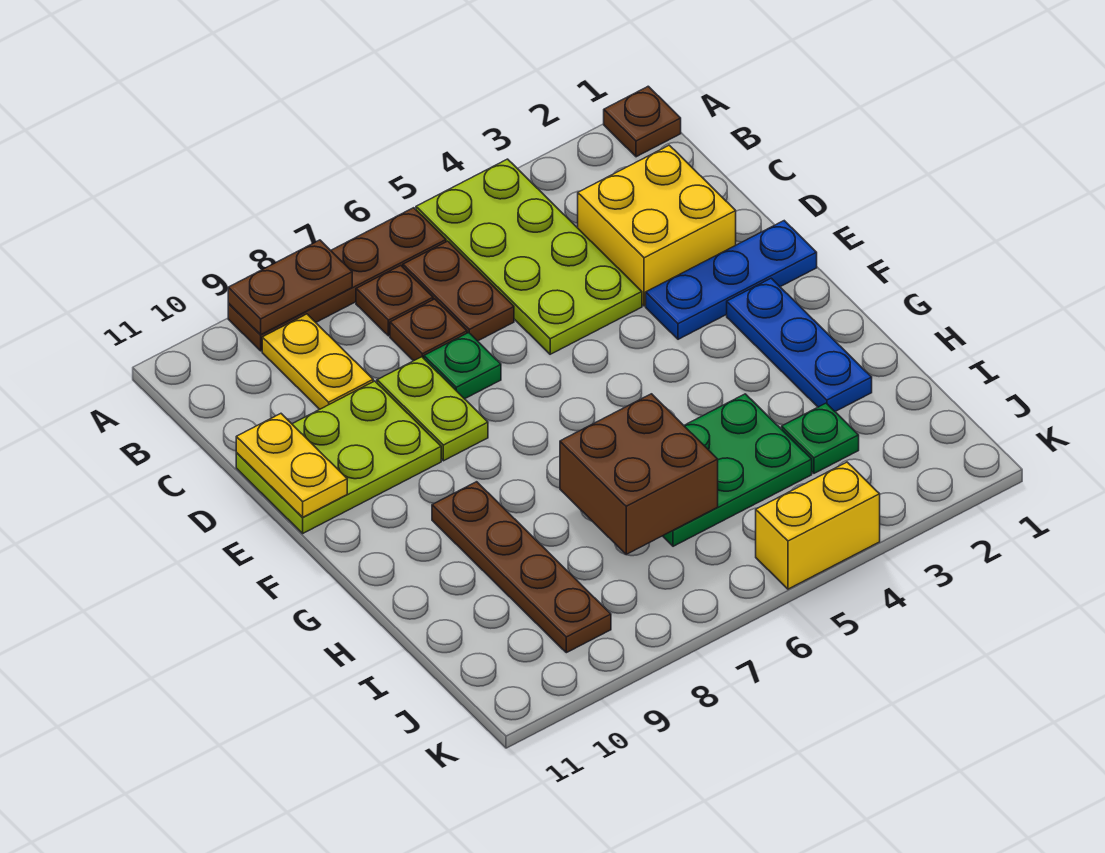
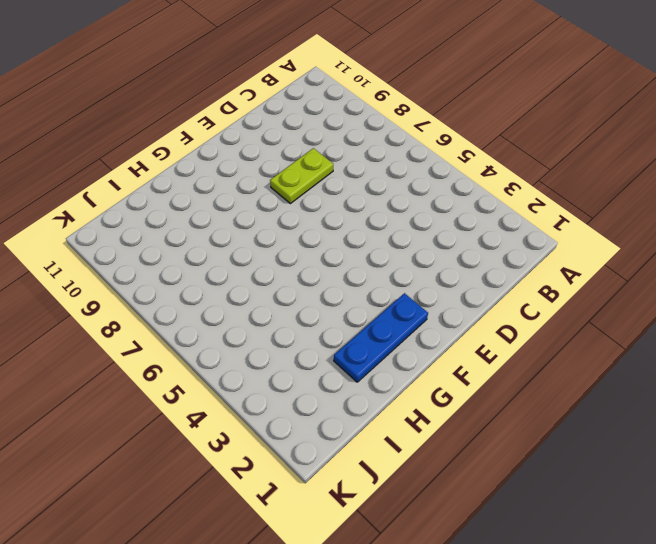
none -> brown plate A1 level 1
none -> lime plate A4:D5 level 1
none -> brown plate A6:A9 level 1

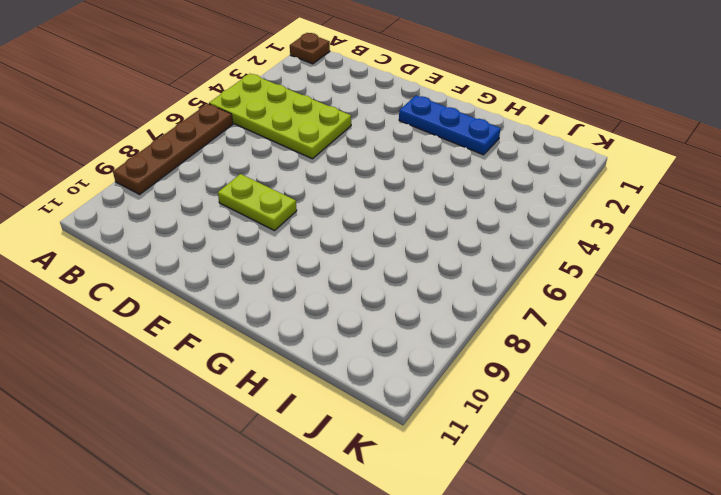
none -> brown plate B6:C6 level 1
none -> brown plate B7 level 1
none -> yellow plate B9:C9 level 1

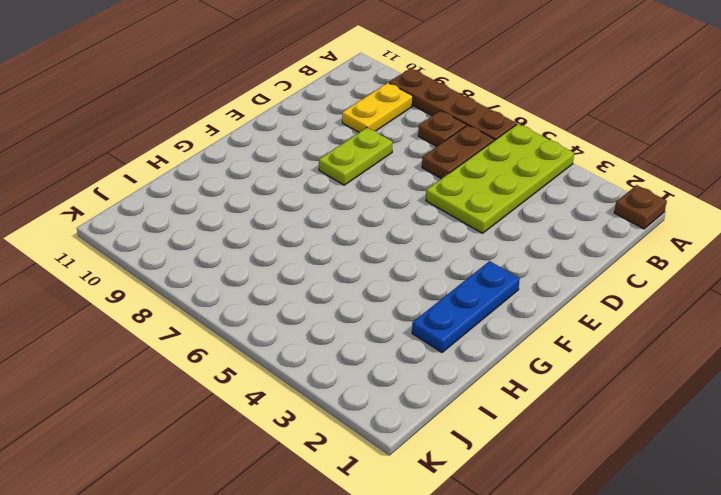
none -> yellow brick C2:D3 level 1
none -> brown plate C7 level 1
none -> green plate D7 level 1

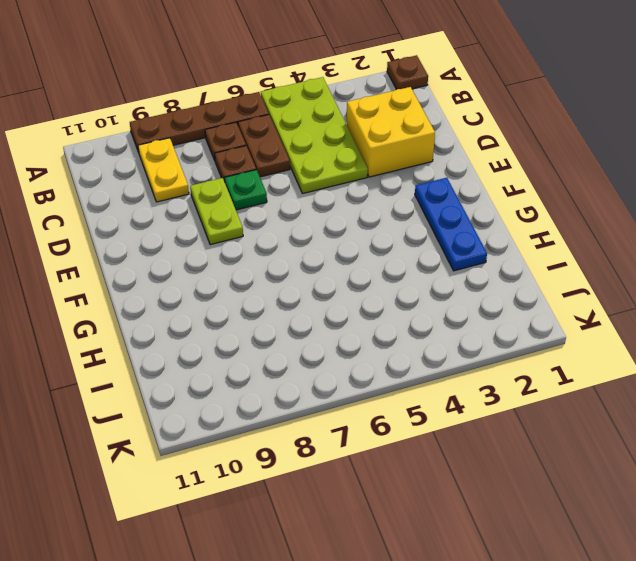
none -> lime plate D9:E11 level 1
none -> blue plate E1:E3 level 1
none -> brown plate G9:J9 level 1

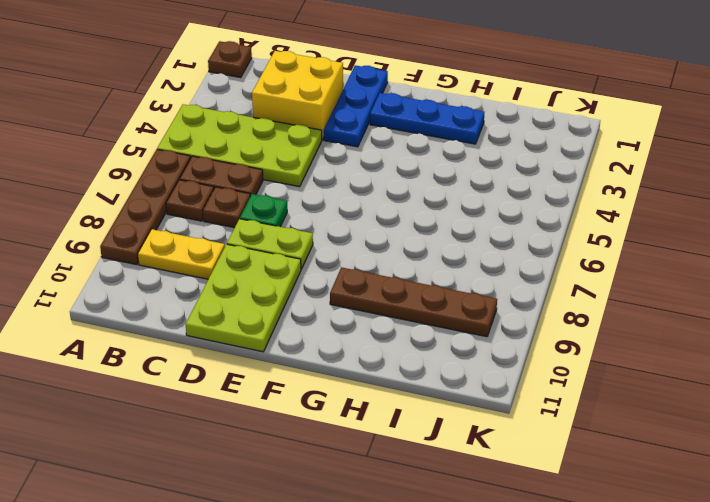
none -> green plate H4:I6 level 1
none -> green plate I3 level 1
none -> yellow brick K4:K5 level 1

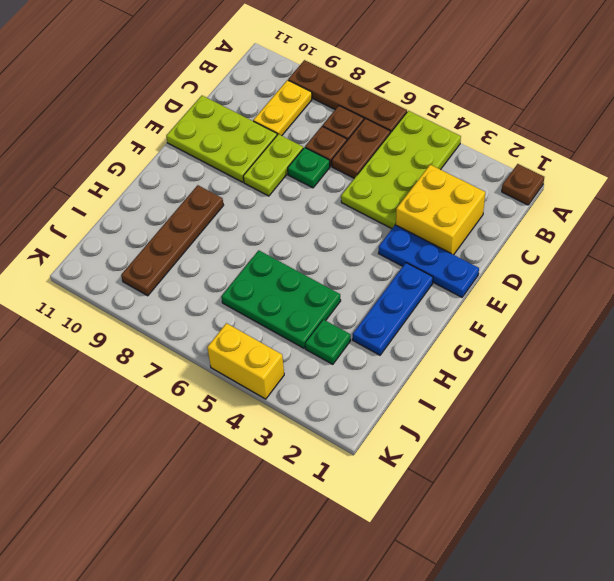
none -> brown plate A8:A9 level 2
none -> yellow plate D11:E11 level 2
none -> brown brick H6:I7 level 2

